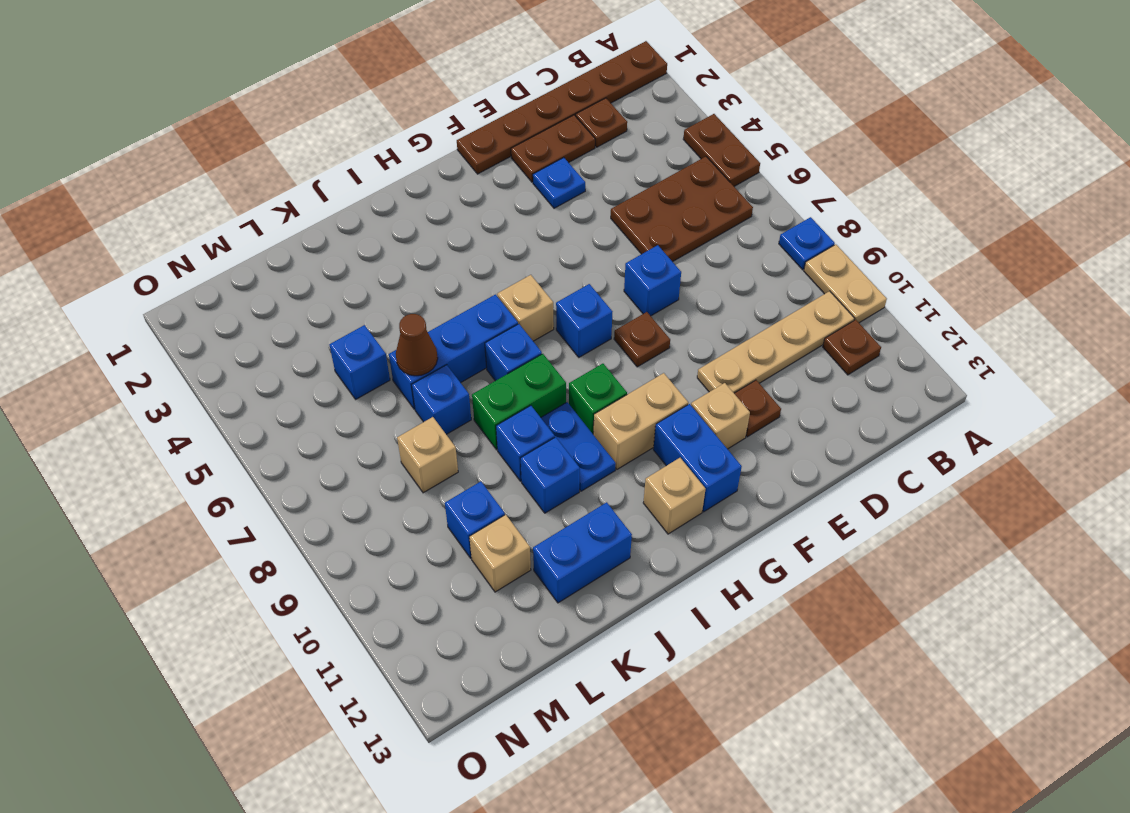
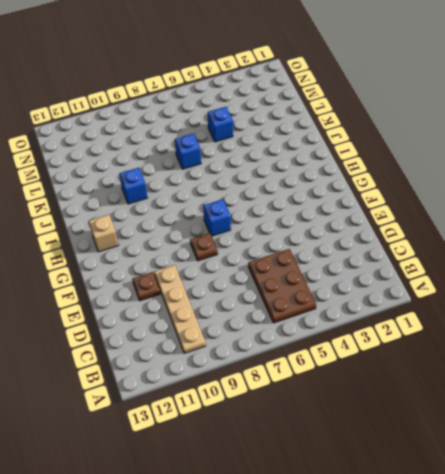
none -> brown plate A1:F1 level 1
none -> brown plate A4:A5 level 1
none -> blue plate A8 level 1
none -> tan plate A9:A10 level 1

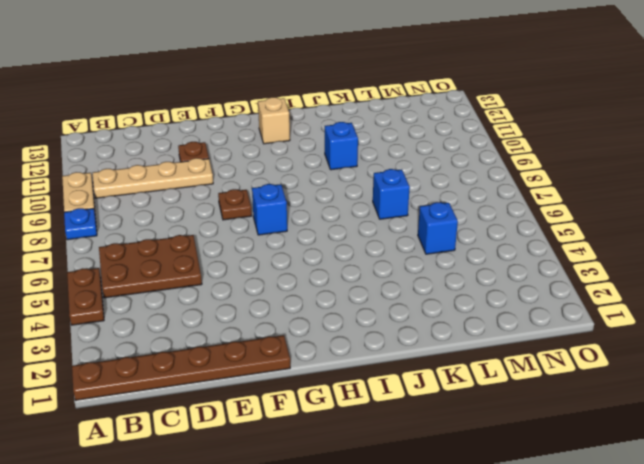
none -> brown plate B11 level 1
none -> brown plate C2 level 1
none -> brown plate D2:E2 level 1
none -> blue plate E3 level 1

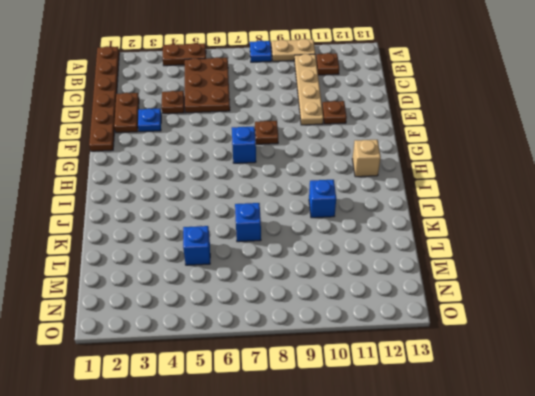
brown plate D4 level 1 -> brown plate C2 level 1
none -> blue brick E7 level 1
none -> tan brick F11 level 1
none -> tan brick G10:H10 level 1
none -> blue brick G11:G12 level 1

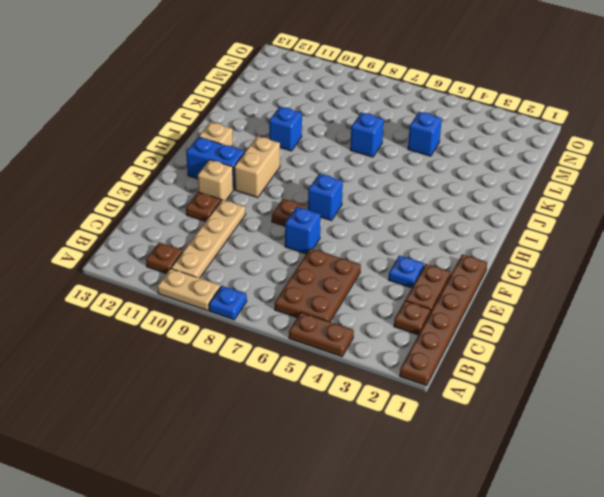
none -> tan brick H6 level 1
none -> green brick H9 level 1
none -> blue brick I6:K6 level 1
none -> blue brick I7 level 1

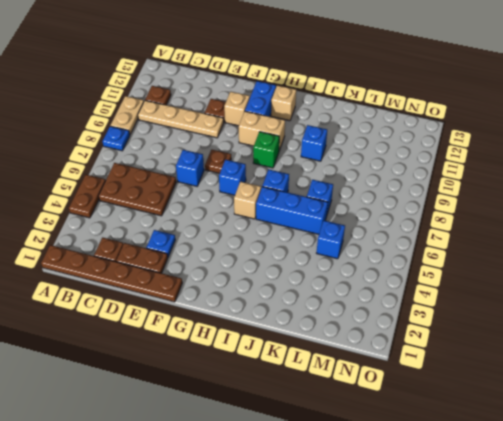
none -> green brick I8:J8 level 1
none -> blue plate I9:I10 level 1
none -> blue brick J9 level 1
none -> blue brick J12:K12 level 1

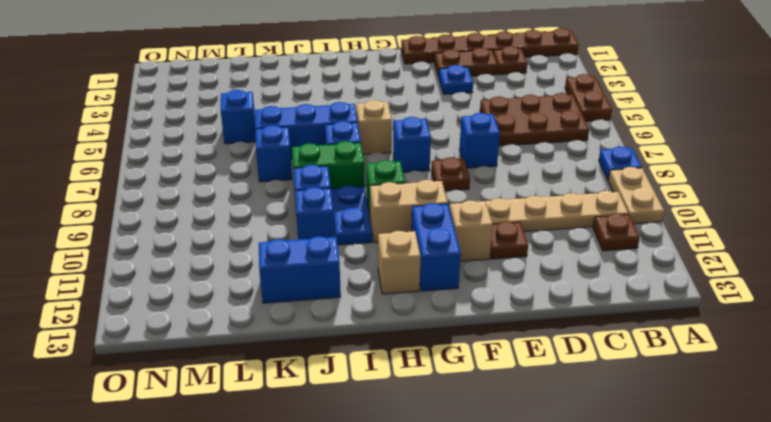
none -> tan brick L8 level 1
none -> blue brick L10 level 1
none -> tan brick L11 level 1
none -> brown cone K6 level 2

